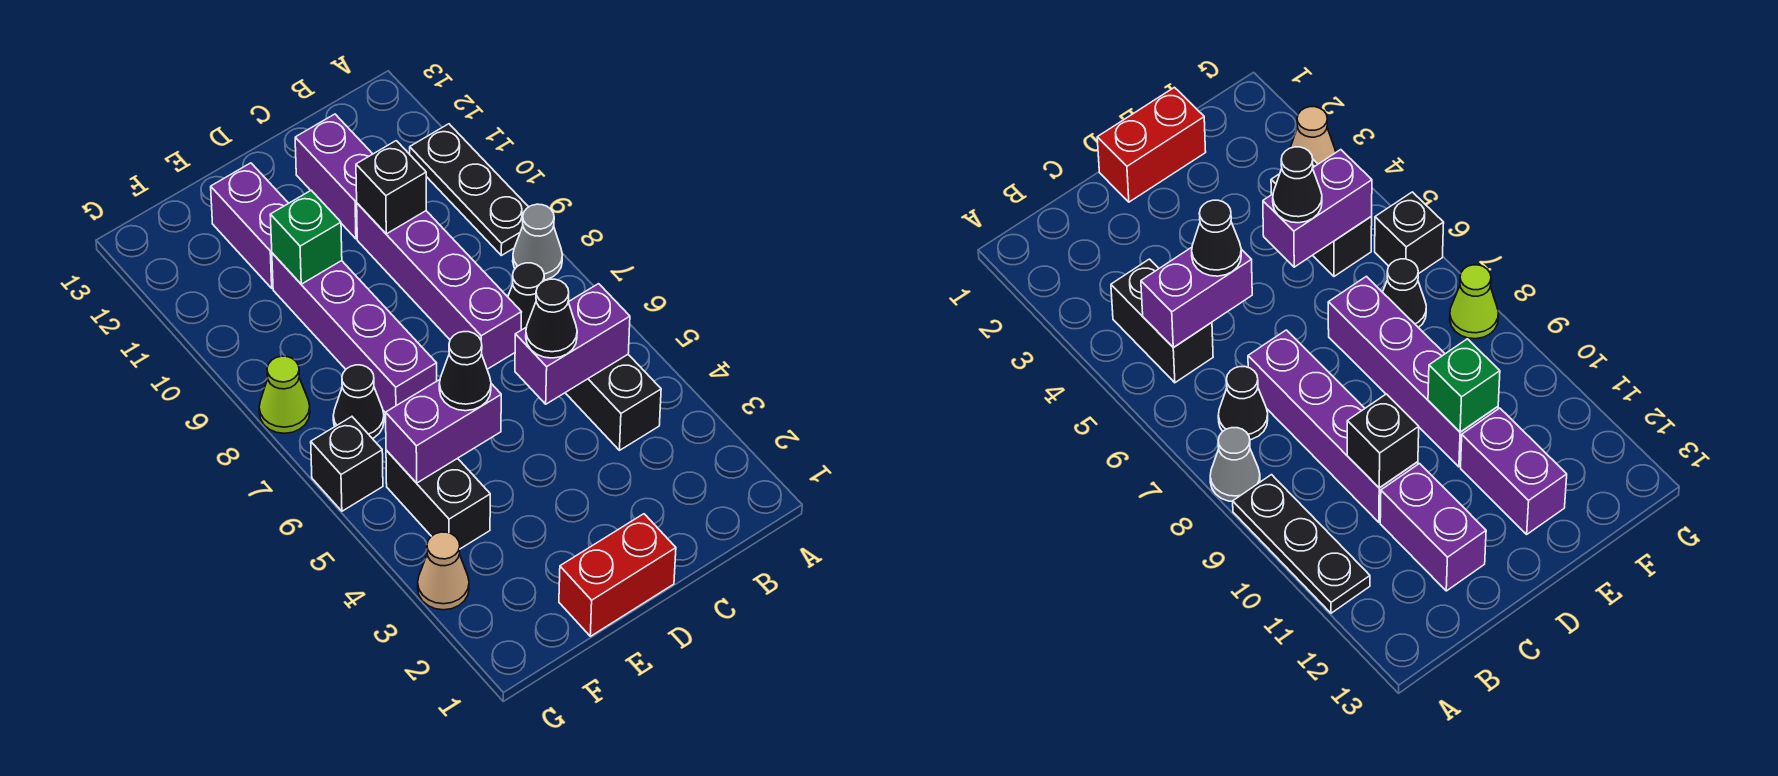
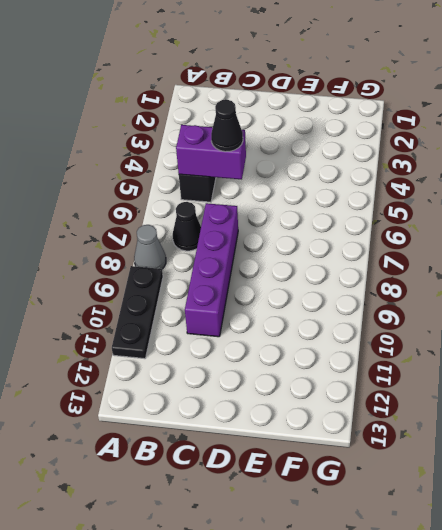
none -> purple brick C11:C12 level 1
none -> red brick D1:E1 level 1
none -> purple brick E7:E10 level 1

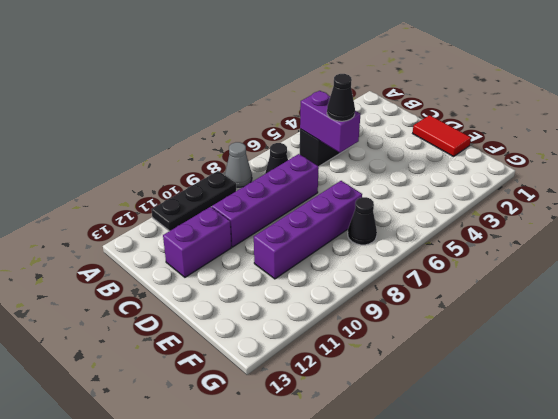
red tile D1:E1 level 1 -> red brick D1:E1 level 1
none -> purple brick E11:E12 level 1
none -> black brick F4:F5 level 1
none -> tan cone G3 level 1

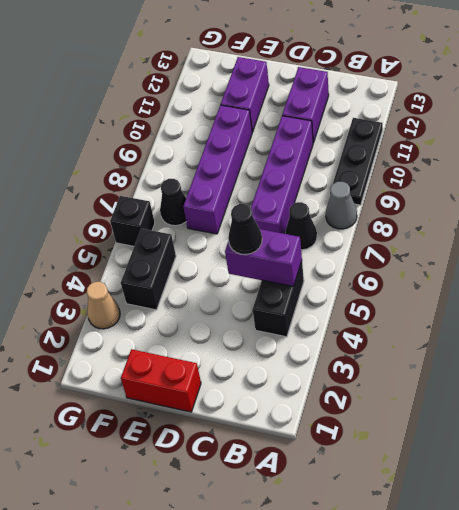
none -> lime cone G8 level 1
none -> black brick C10 level 2
none -> purple brick E5:F5 level 2

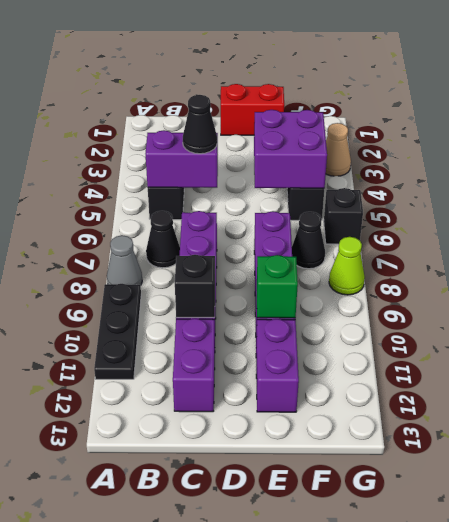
purple brick E4:F5 level 2 -> purple brick E5:F5 level 2
none -> black cone E5 level 3

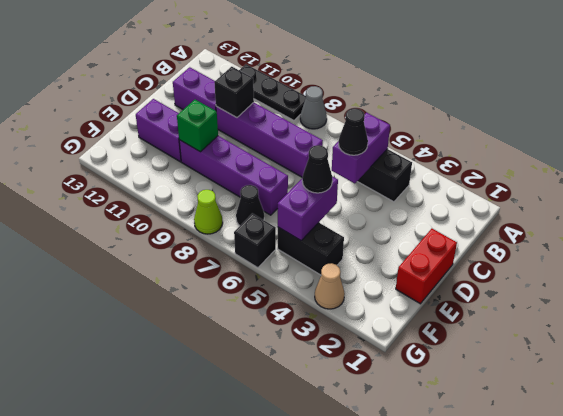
none -> black cone B7 level 1

